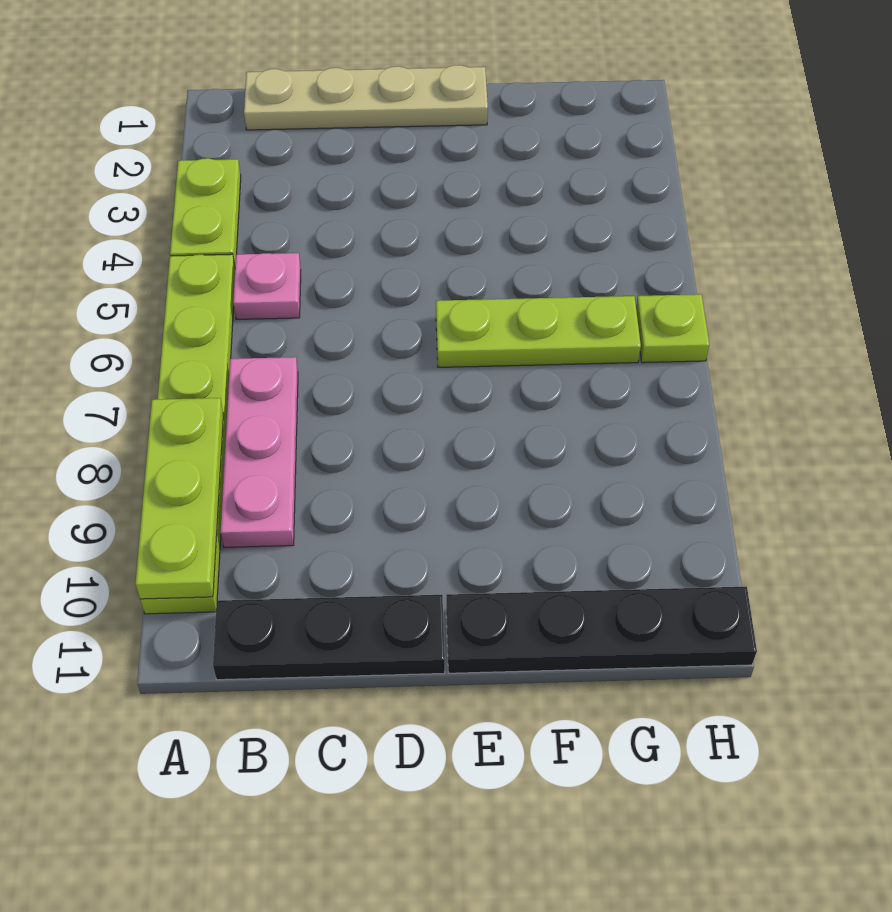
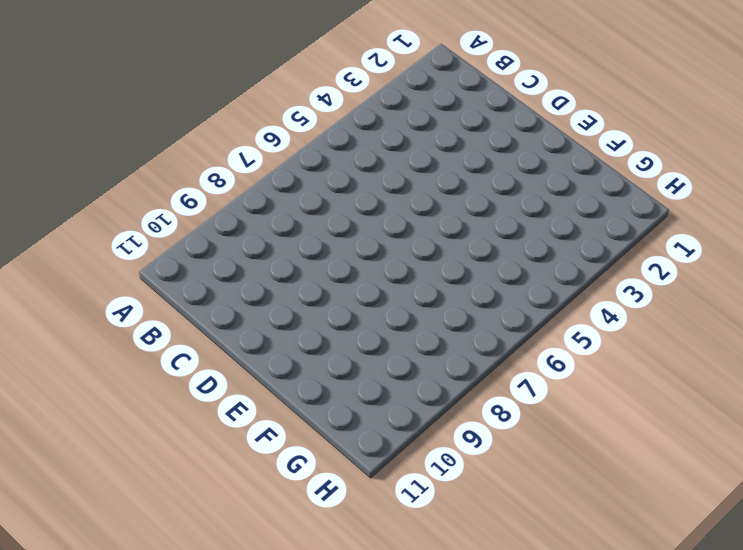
none -> lime plate A3:A4 level 1
none -> lime plate A5:A10 level 1

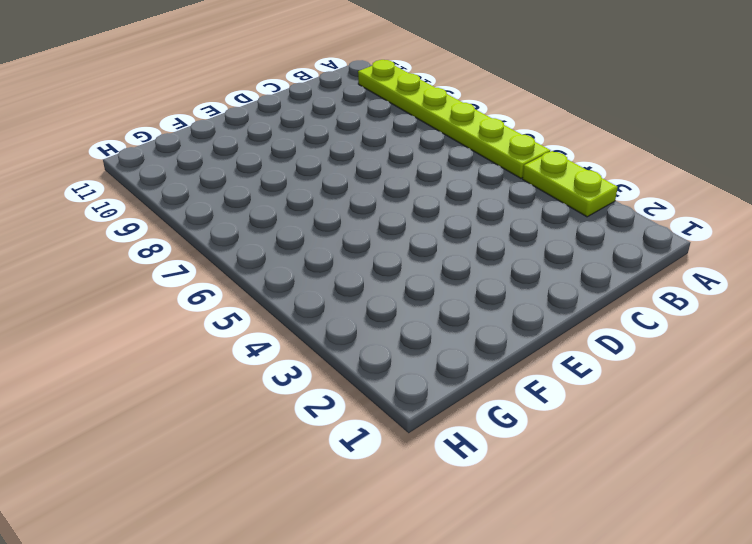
none -> tan plate B1:E1 level 1
none -> pink plate B5 level 1

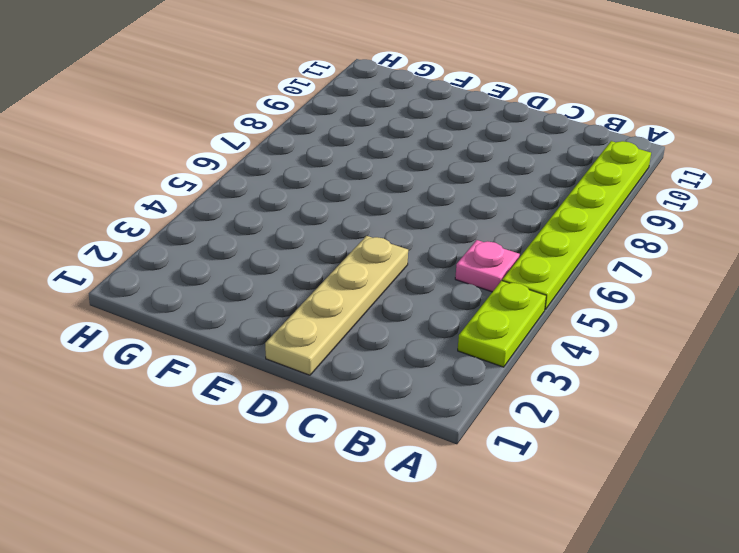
tan plate D1:D4 level 1 -> tan plate B1:E1 level 1
none -> pink plate B7:B9 level 1
none -> black plate B11:D11 level 1

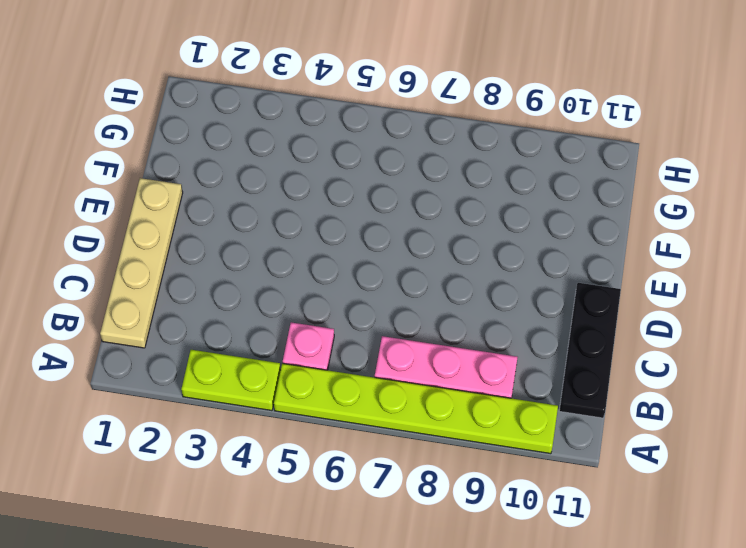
none -> lime plate E6:G6 level 1
none -> black plate E11:H11 level 1

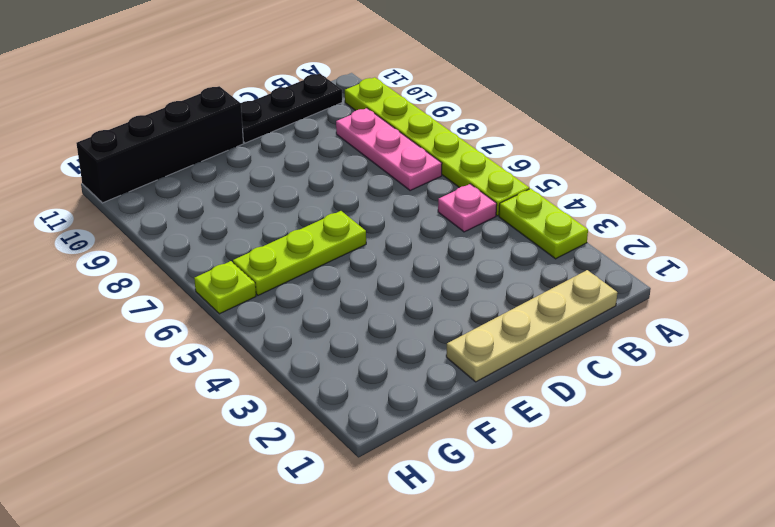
black brick E11:H11 level 1 -> black plate E11:H11 level 1
none -> lime plate A8:A10 level 2

